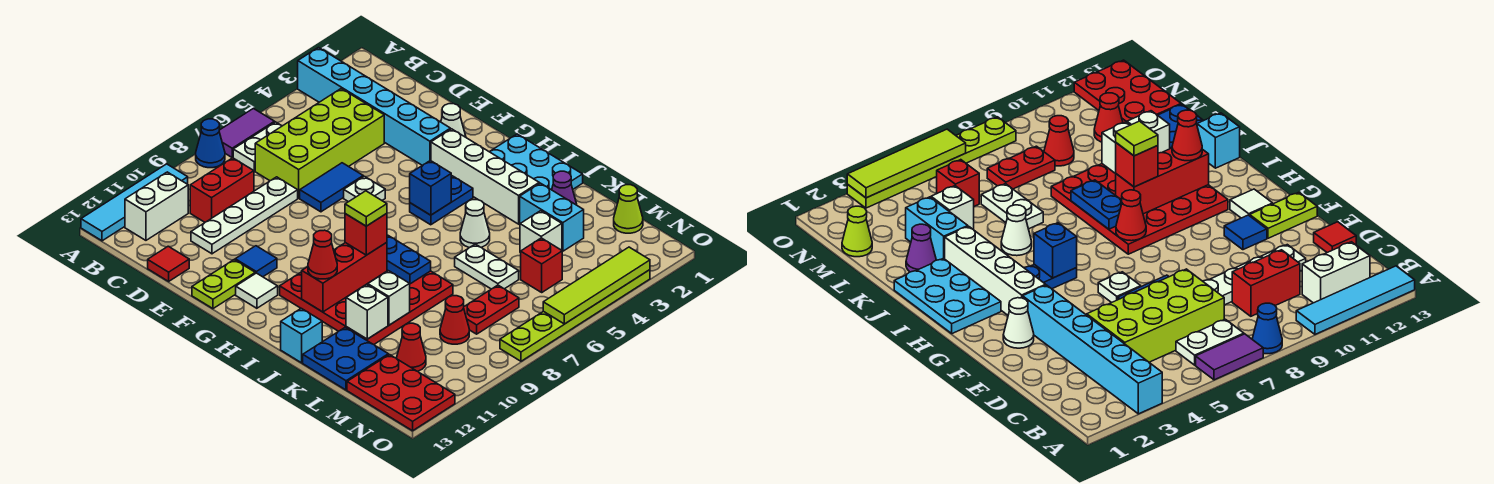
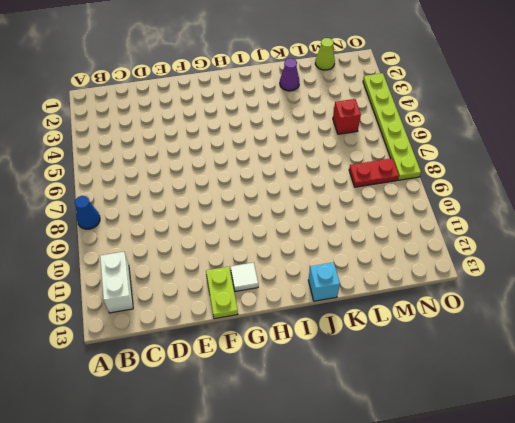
red plate M8:N8 level 1 -> red plate M7:M8 level 1
none -> cyan brick A3:F3 level 1
none -> purple tile A6:A7 level 1
none -> cyan tile A10:A13 level 1
none -> white plate B6:B7 level 1

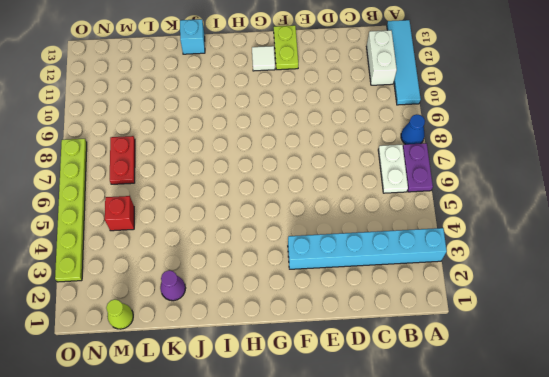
purple plate A6:A7 level 1 -> purple tile A6:A7 level 1
none -> lime brick C4:D7 level 1
none -> red brick C9:C10 level 1
none -> white plate D8:D11 level 1
none -> red tile D13 level 1

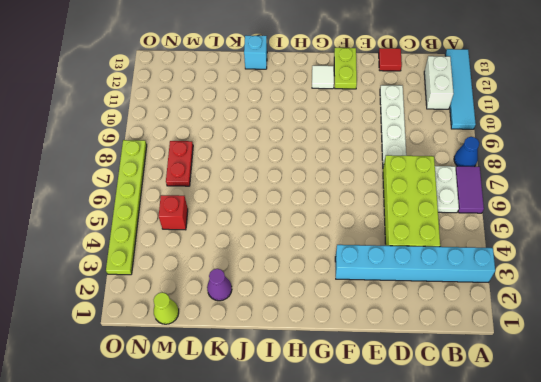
none -> red brick C9:C10 level 1
none -> blue tile E6:E7 level 1
none -> white cone F2 level 1
none -> white plate F6 level 1

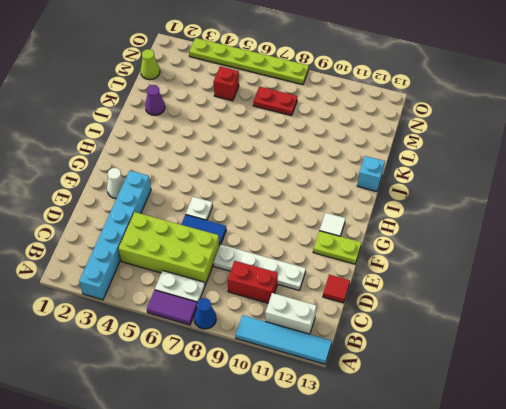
none -> blue tile F11 level 1
none -> white brick G3:J3 level 1
none -> cyan plate H1:J2 level 1
none -> blue plate H4:H5 level 1

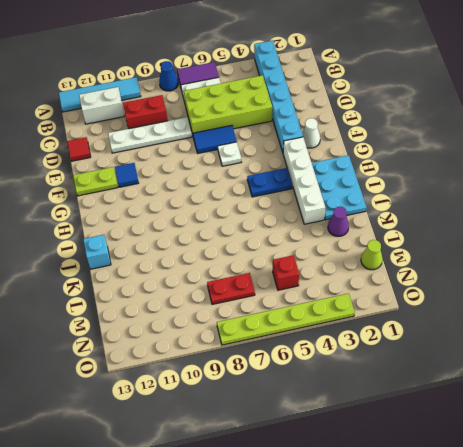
none -> white tile G12 level 1
none -> red plate H8:K11 level 1
none -> white cone J5 level 1
none -> cyan brick K3:L3 level 1

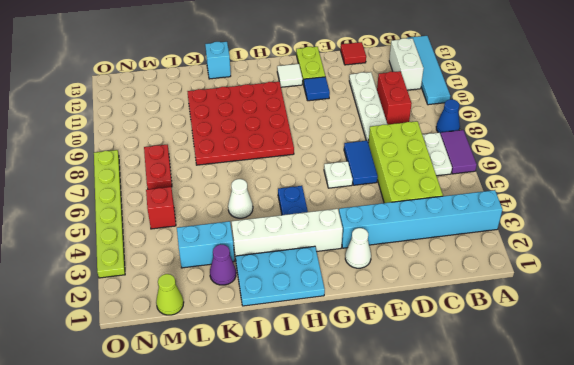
none -> white plate K6:L6 level 1
none -> blue plate K12:L13 level 1
none -> white brick L4 level 1
none -> red cone M9 level 1

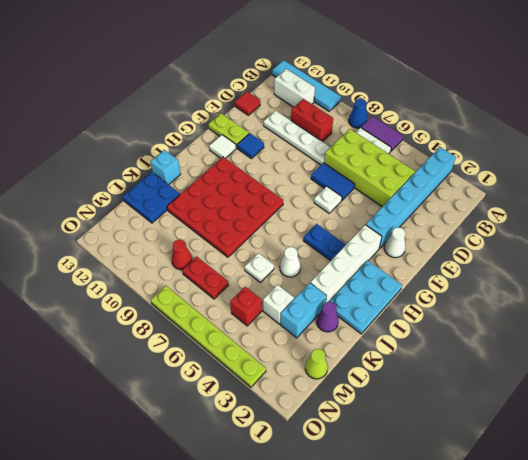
white plate K6 level 1 -> white plate K6:L6 level 1
none -> red cone M11 level 1
none -> red plate M12:O13 level 1
none -> blue brick H5 level 2
none -> red cone H8 level 2

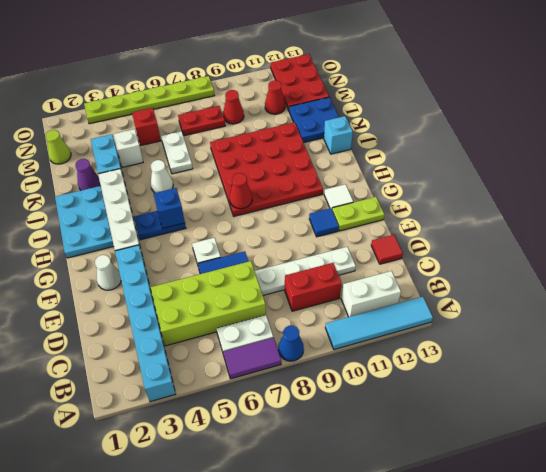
none -> blue plate I8:J8 level 2
none -> red brick I9:I11 level 2
none -> white brick K10 level 2
none -> white brick K11 level 2

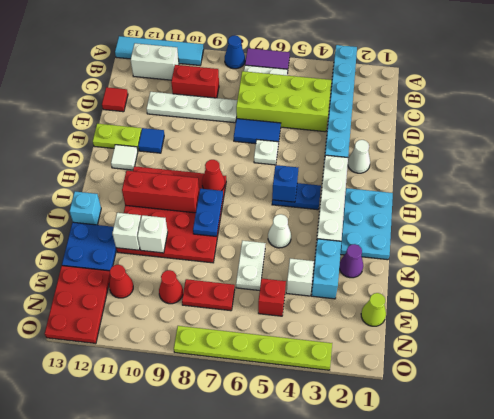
none -> lime tile O3:O6 level 2
none -> red brick I9 level 3
none -> red cone I11 level 3
none -> lime tile I9 level 4

